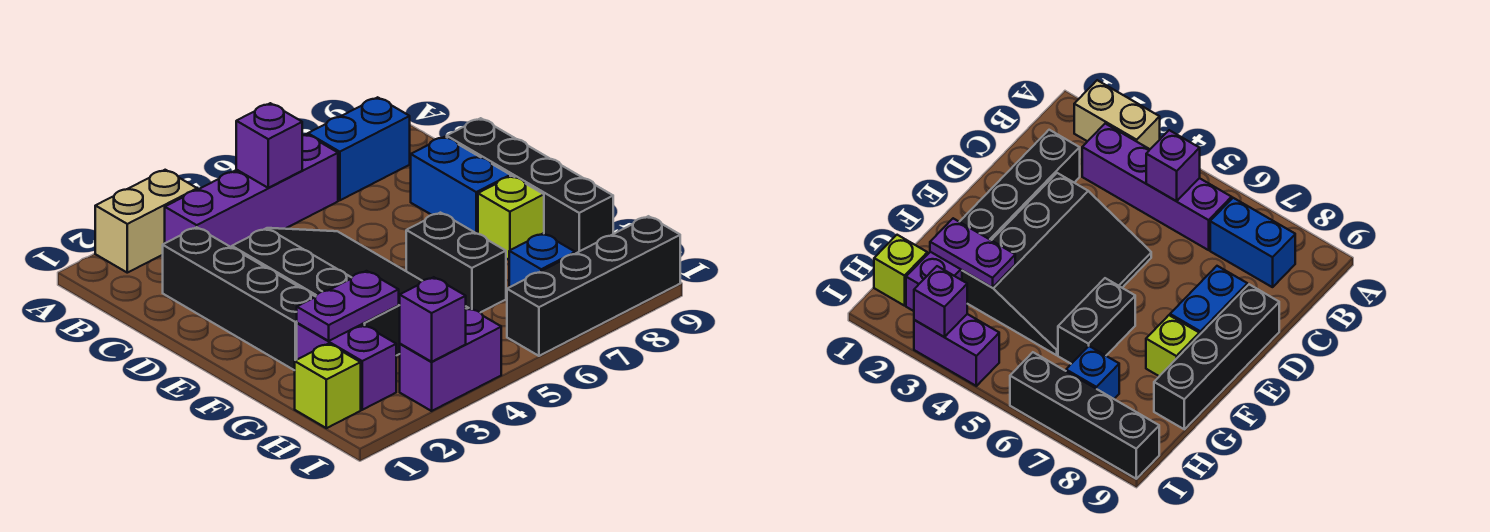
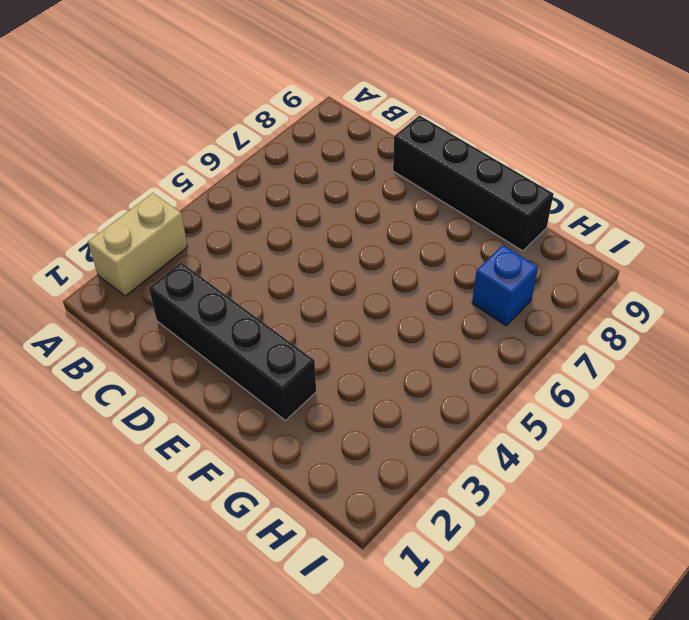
none -> purple brick B3:B6 level 1
none -> blue brick B7:B8 level 1
none -> black slope D3:G5 level 1 top 3

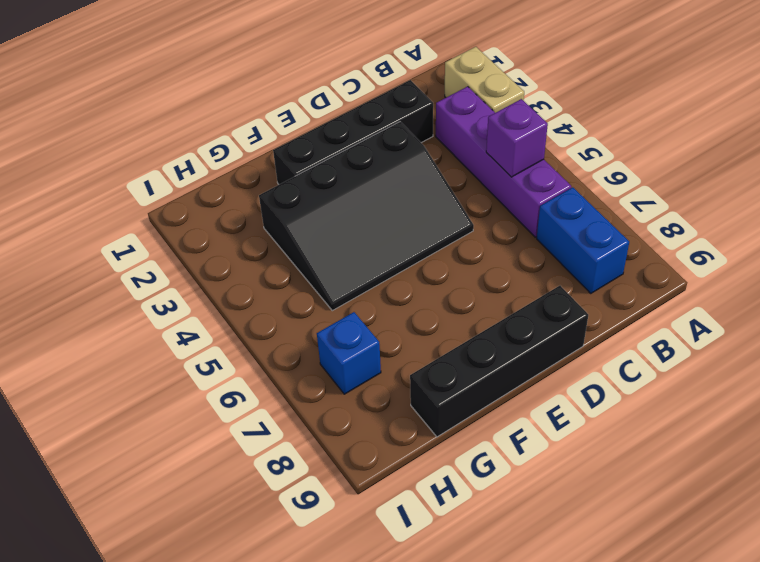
none -> blue brick D8:E8 level 1
none -> black brick F6:G6 level 1
none -> lime brick F8 level 1

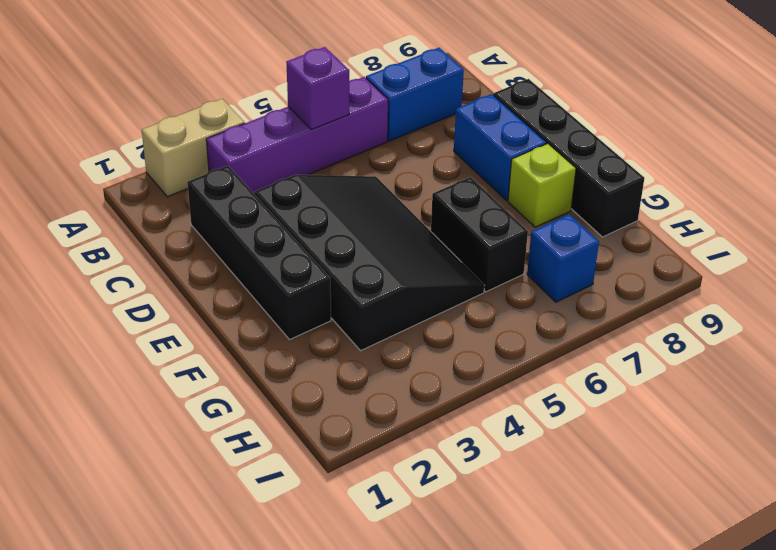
none -> purple brick G2:H2 level 1
none -> lime brick H1 level 1
none -> purple brick I3:I4 level 1

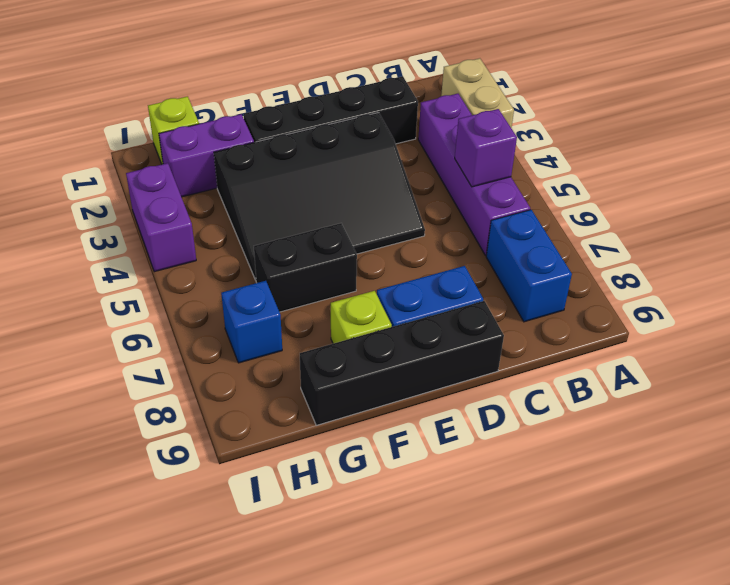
none -> black brick I6:I9 level 1
none -> purple plate G2:G3 level 2
none -> purple brick I3 level 2

